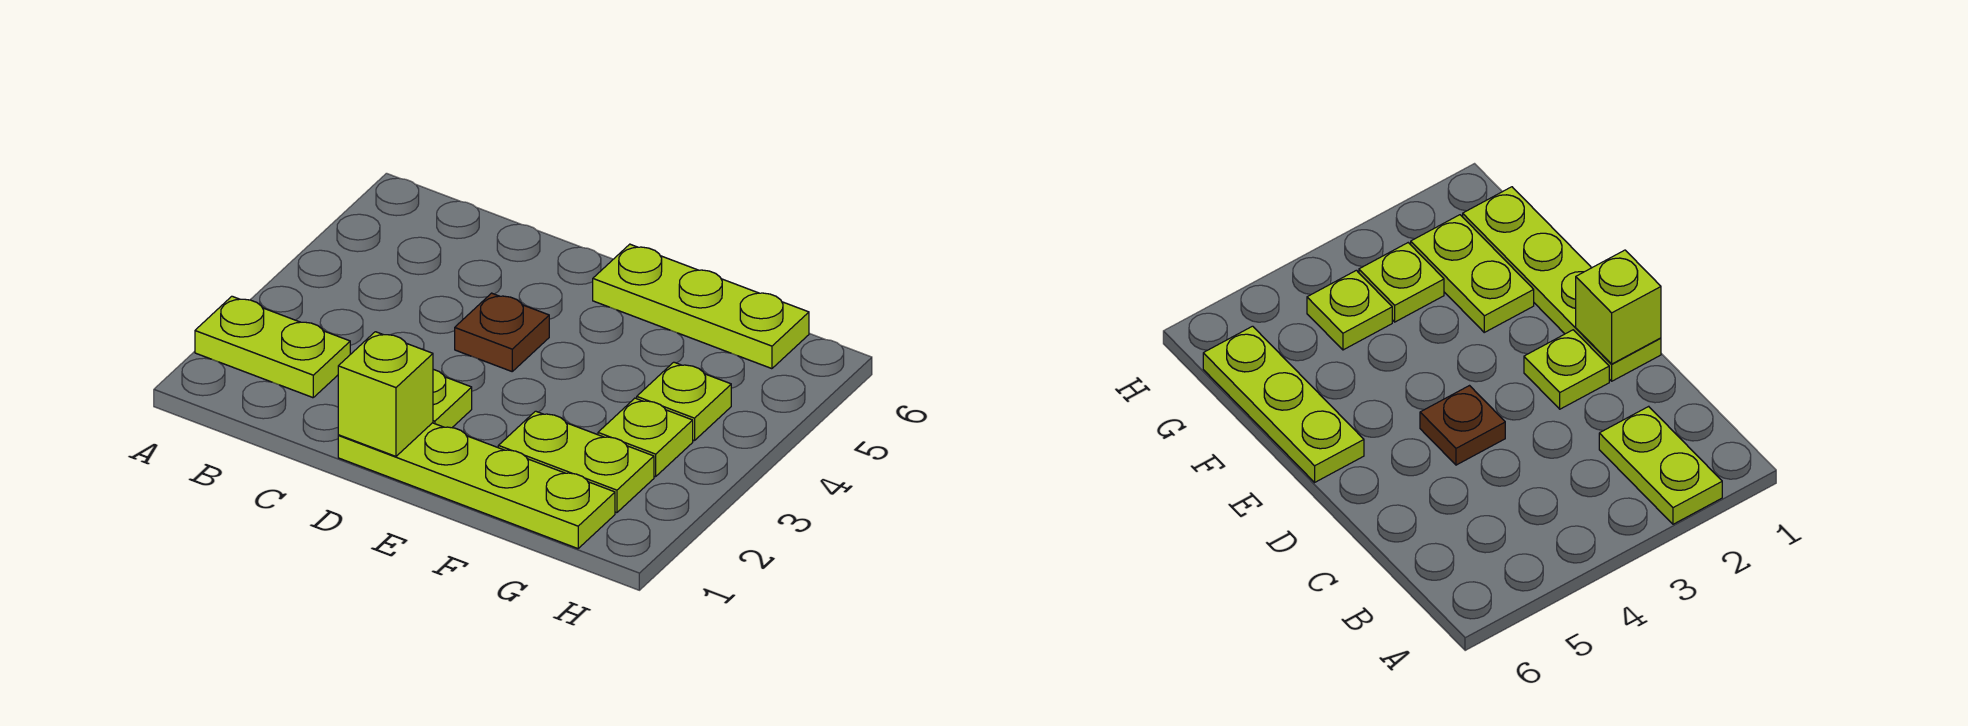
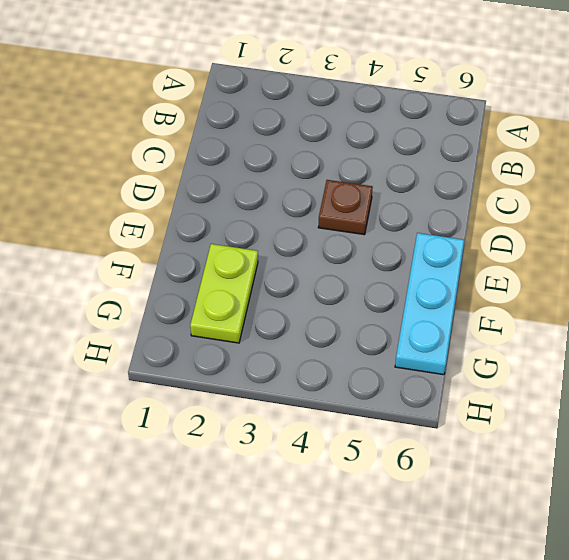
cyan plate E6:G6 level 1 -> lime plate E6:G6 level 1
none -> lime plate A2:B2 level 1
none -> lime plate D1:G1 level 1

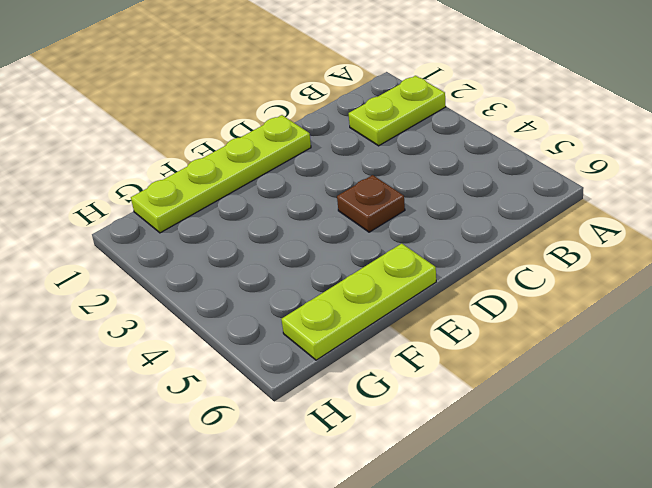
none -> lime plate D2 level 1
none -> lime plate F2:G2 level 1

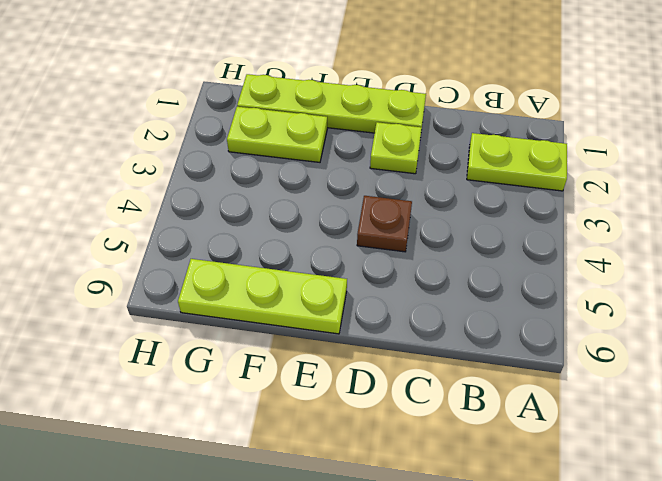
none -> lime plate G3 level 1
none -> lime plate G4 level 1

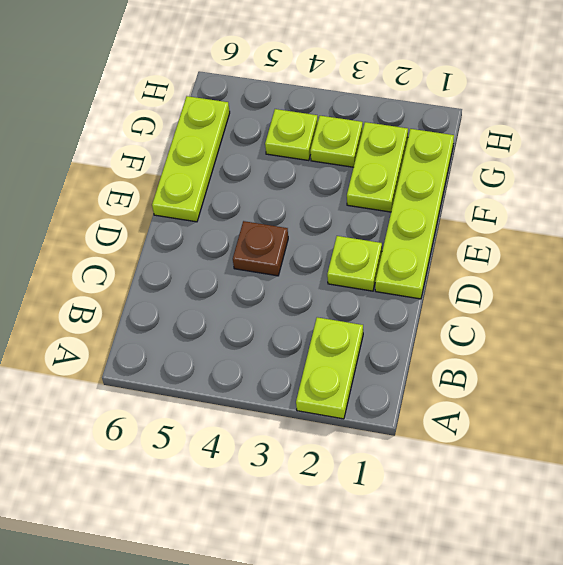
none -> lime brick D1 level 2

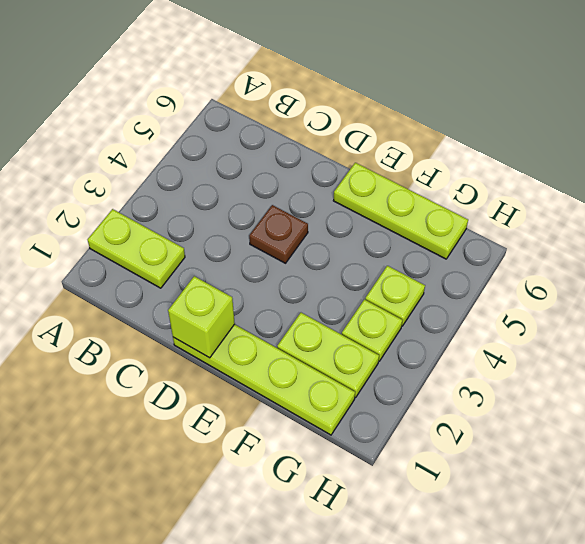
none -> lime plate D2 level 1

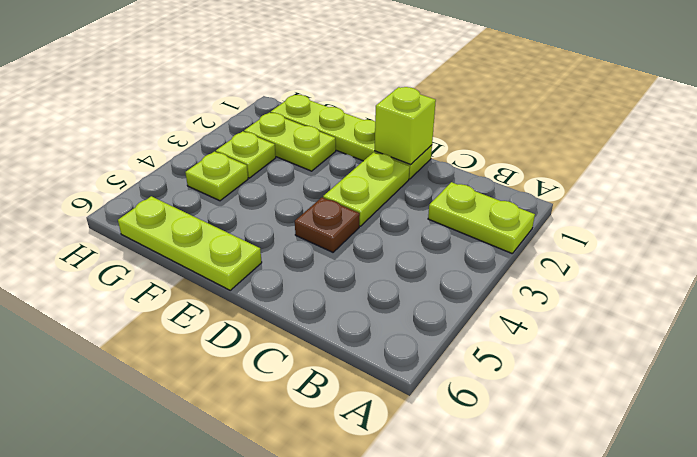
lime plate D2:D3 level 1 -> lime plate D2 level 1

